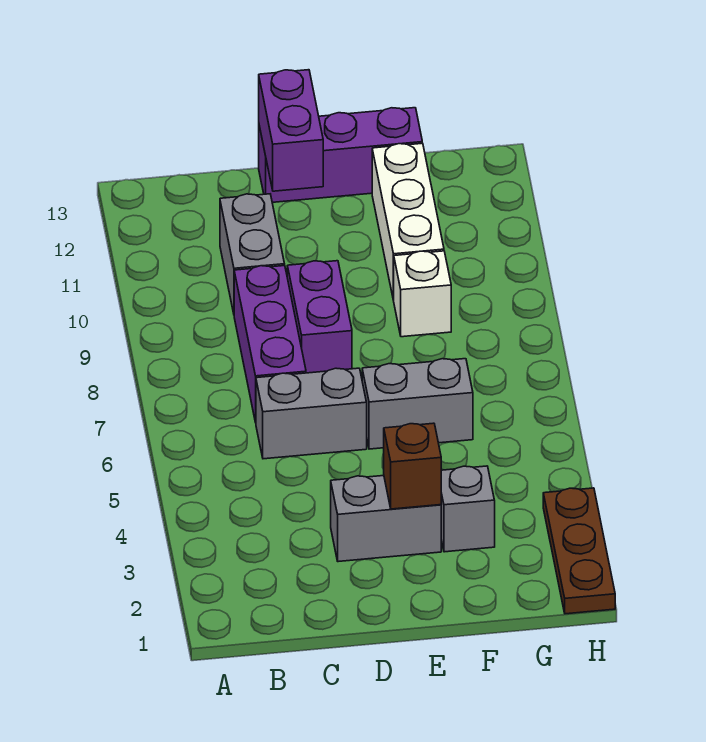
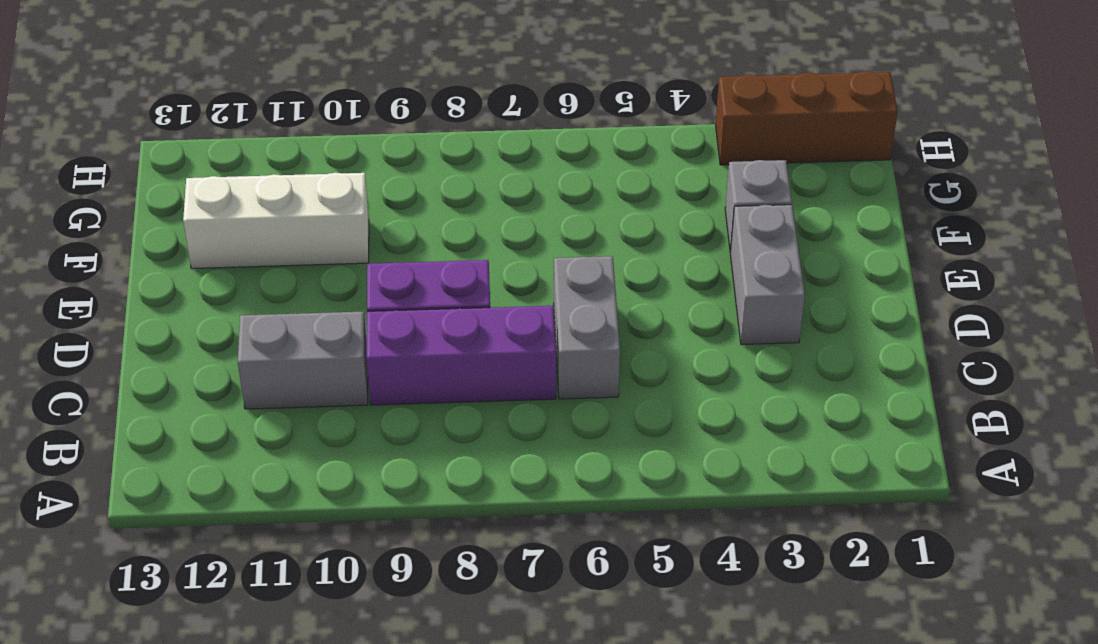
brown brick H1:H3 level 1 -> brown plate H1:H3 level 1
none -> purple brick D13:F13 level 1
none -> grey brick E6:F6 level 1
none -> white brick F9 level 1

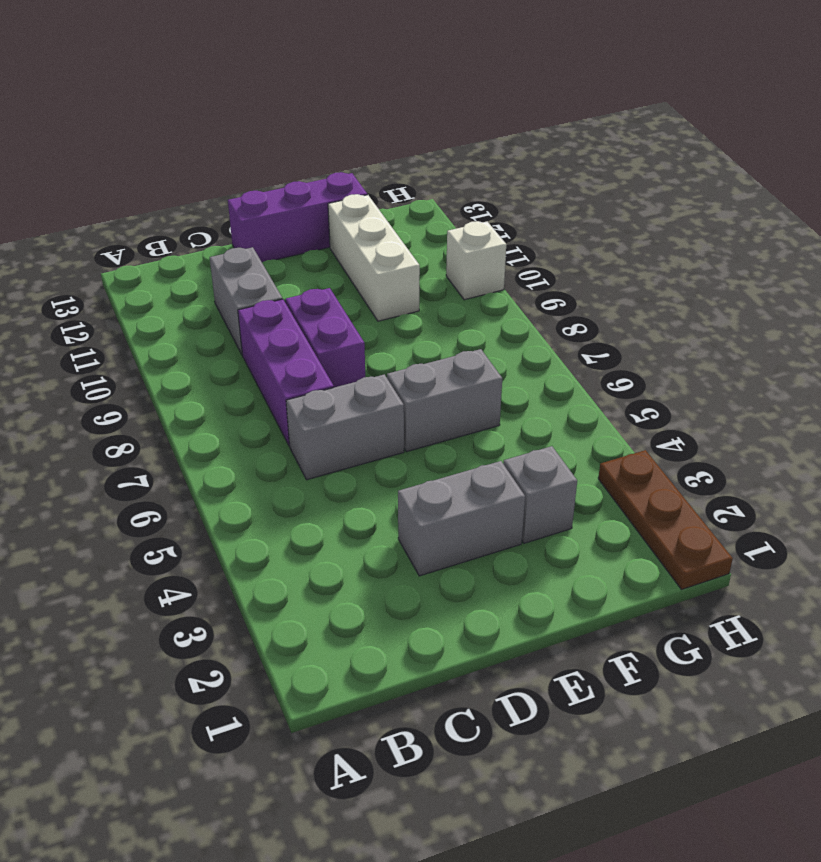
white brick H10 level 1 -> white brick F9 level 1
none -> purple brick D12:D13 level 2
none -> brown brick E3 level 2

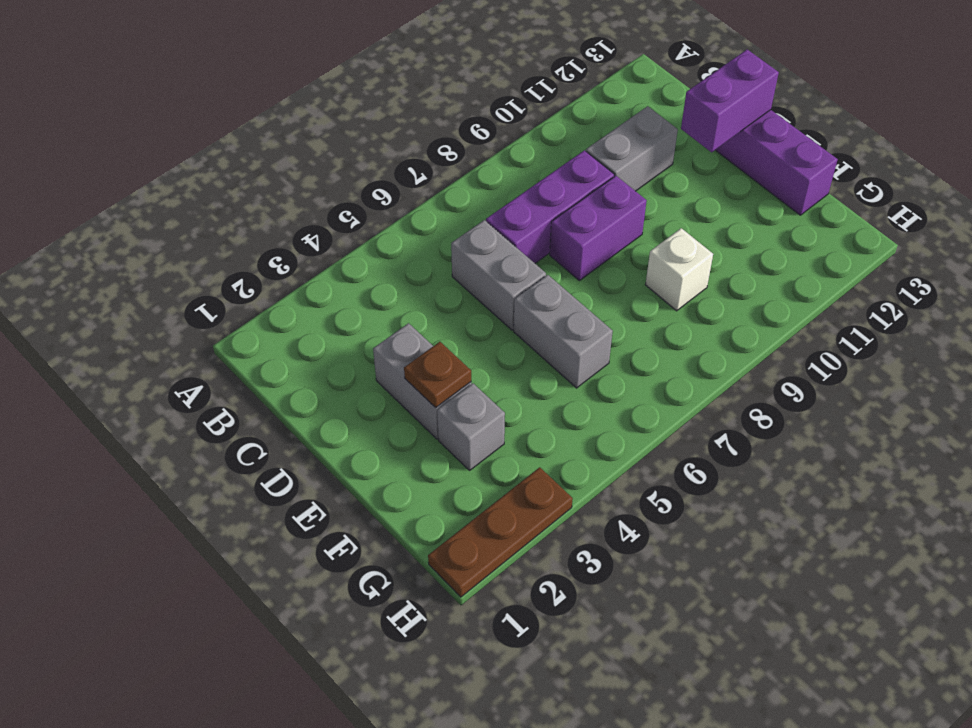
brown plate E3 level 2 -> brown brick E3 level 2
none -> white brick F10:F12 level 1

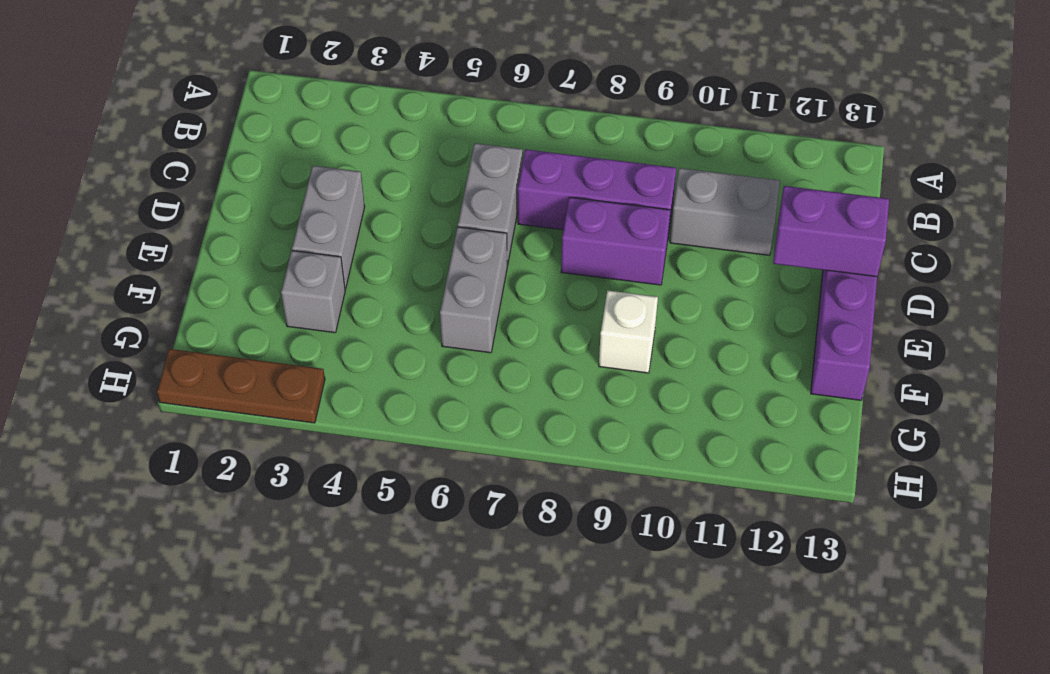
none -> white brick F10:F12 level 1
none -> brown brick E3 level 2

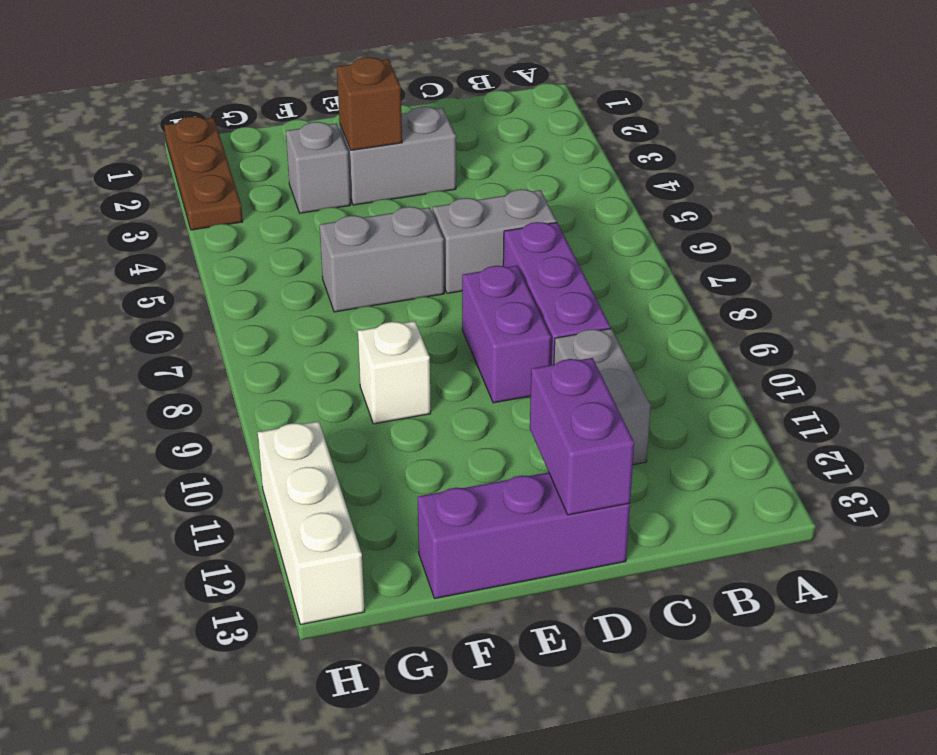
white brick H11:H13 level 1 -> white brick F10:F12 level 1

